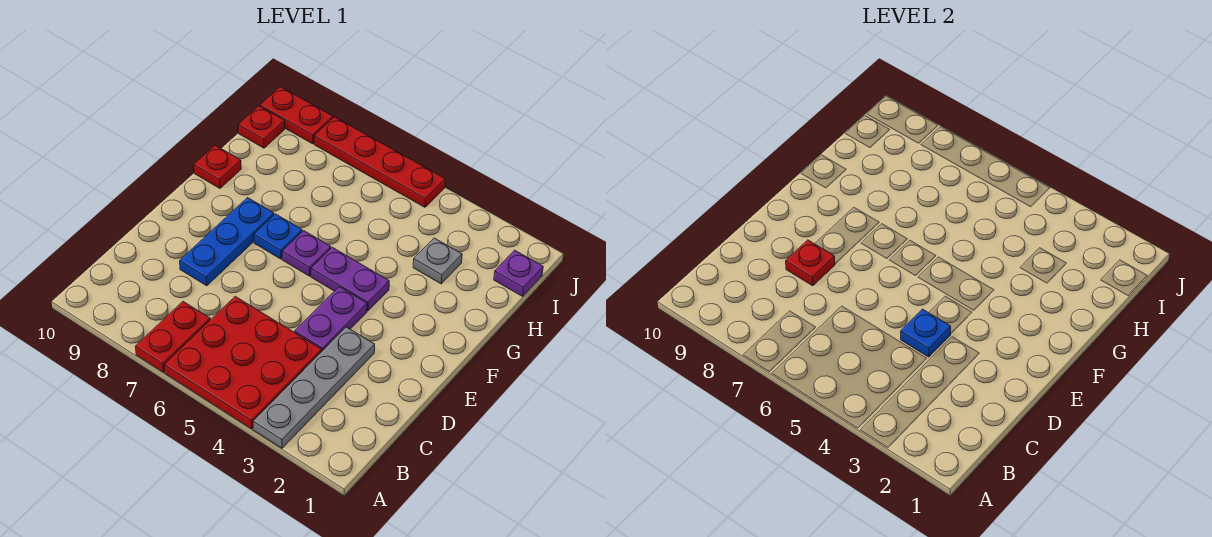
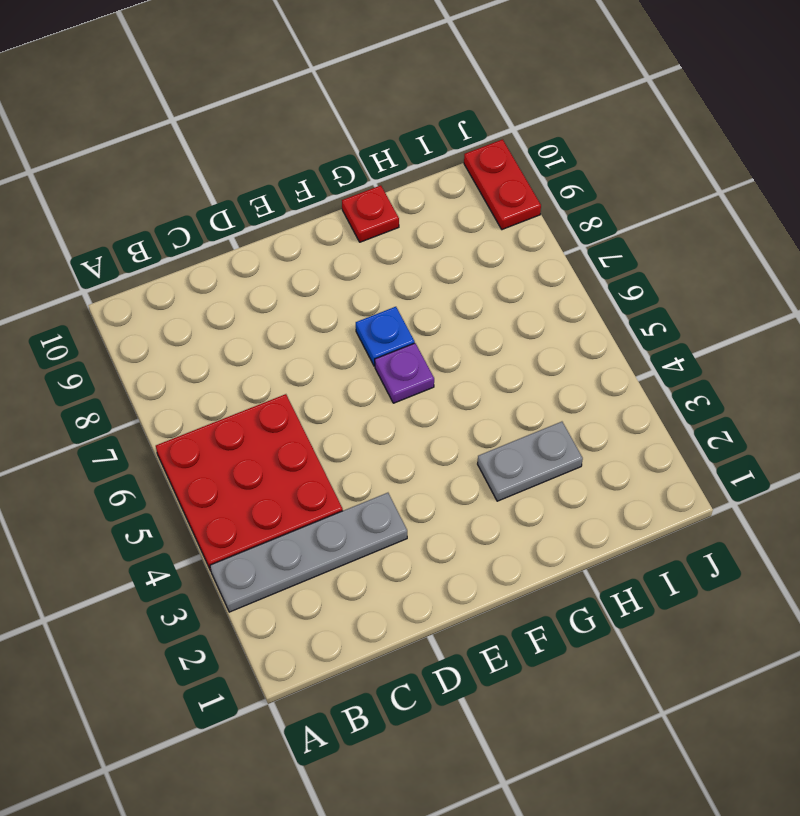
grey plate G3:H3 level 1 -> grey plate H3 level 1
none -> red plate A7:B7 level 1
none -> purple plate D4:E4 level 1
none -> blue plate D8:F8 level 1

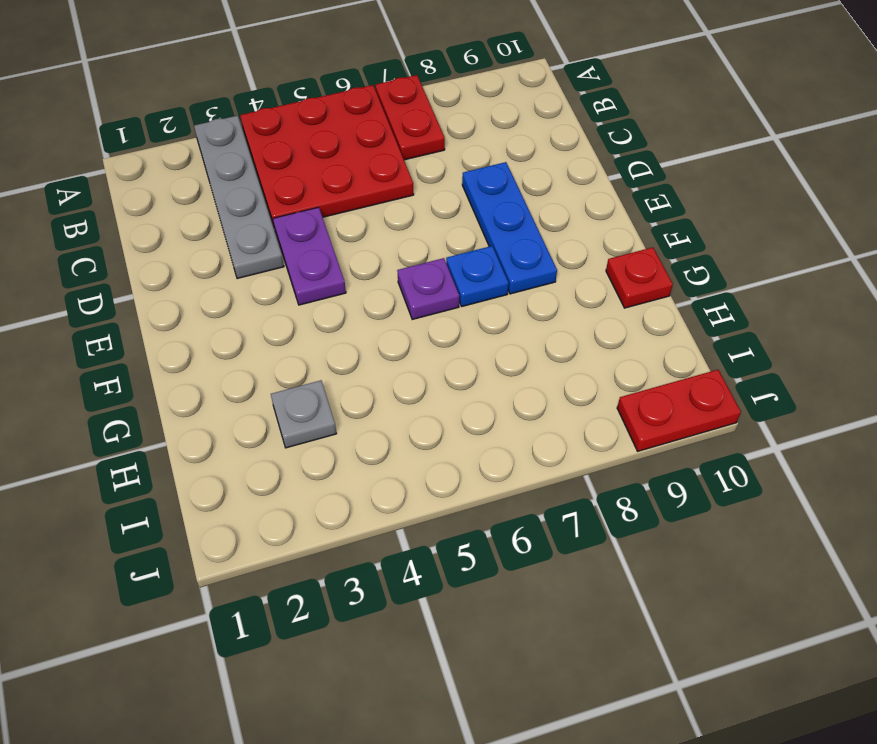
none -> purple plate F4:F5 level 1
none -> purple plate I1 level 1
none -> red plate I10 level 1

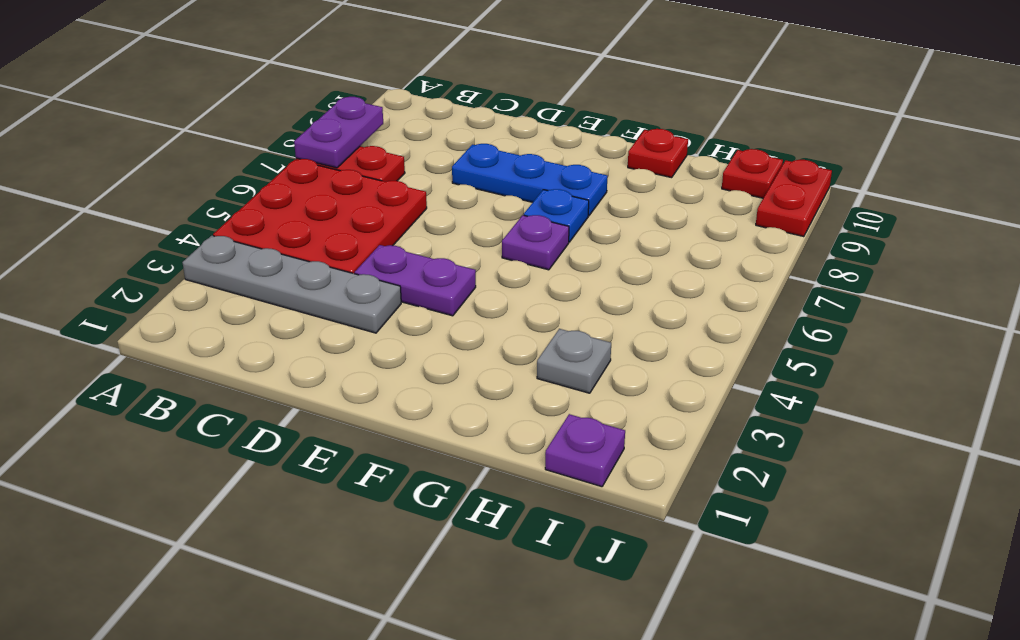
purple plate A7:A8 level 2 -> purple plate F4:F5 level 1
none -> red plate J5:J8 level 1
none -> blue plate D4 level 2
none -> red plate D8 level 2

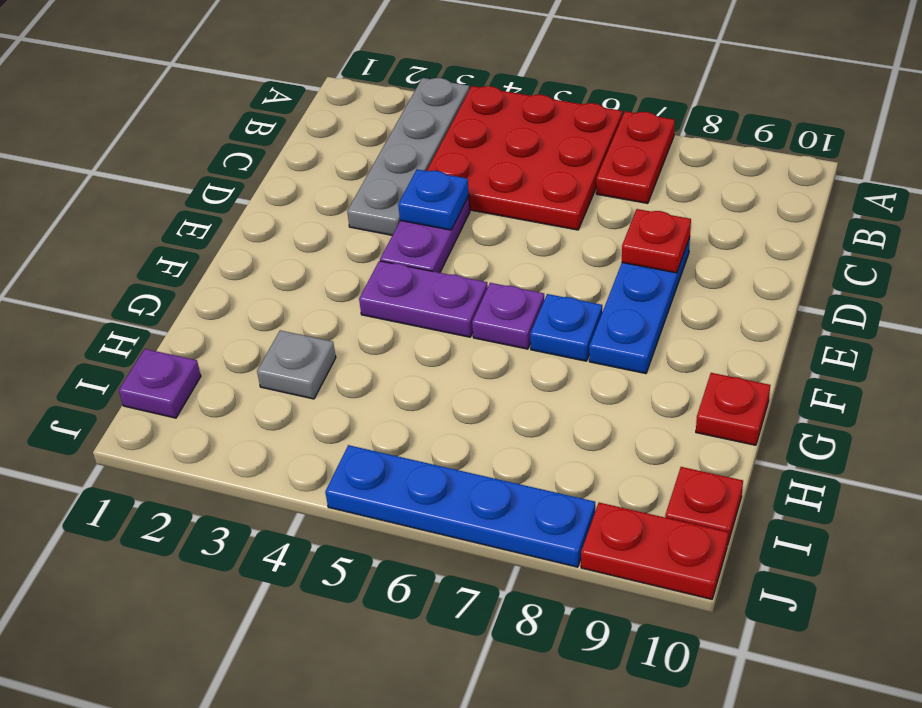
blue plate J5:J8 level 1 -> red plate J5:J8 level 1

